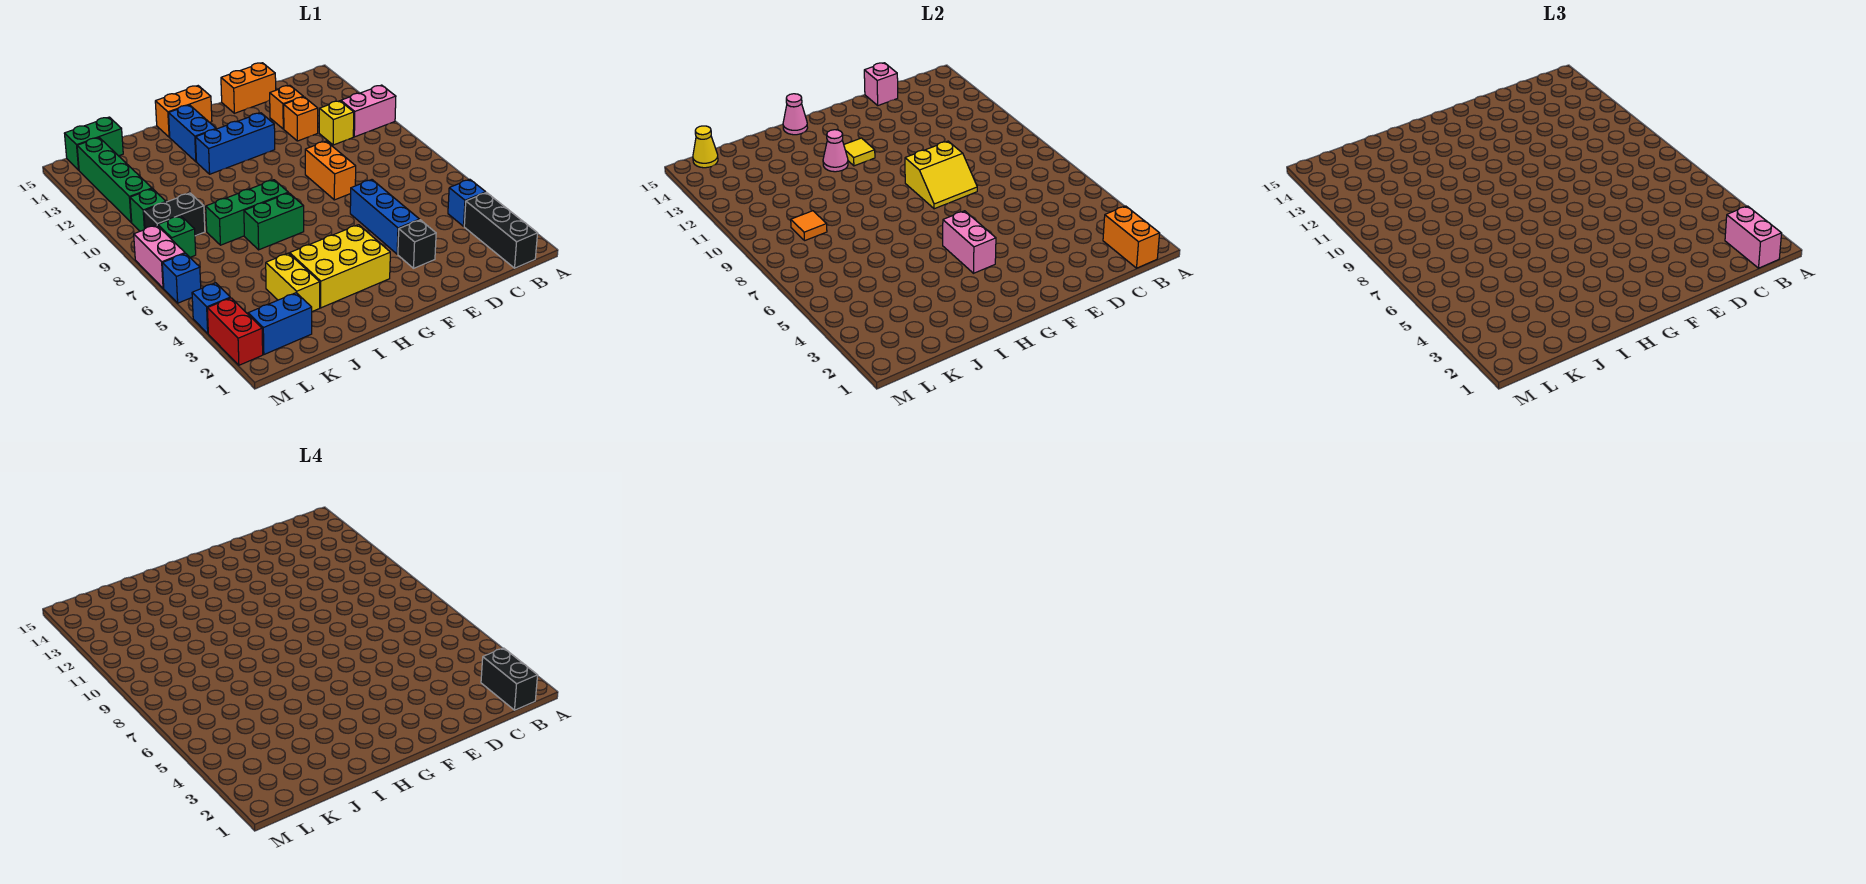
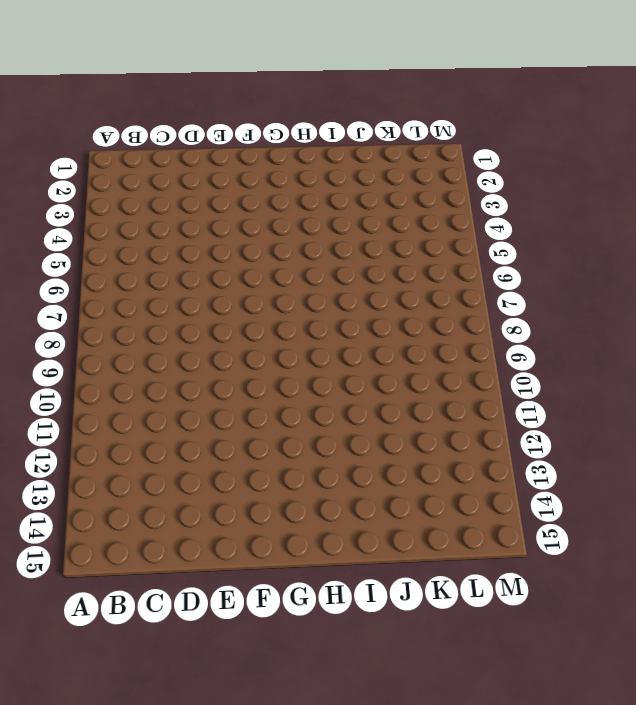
none -> pink brick A11:B11 level 1
none -> black brick B1:B3 level 1
none -> blue brick B4 level 1
none -> yellow brick C11 level 1

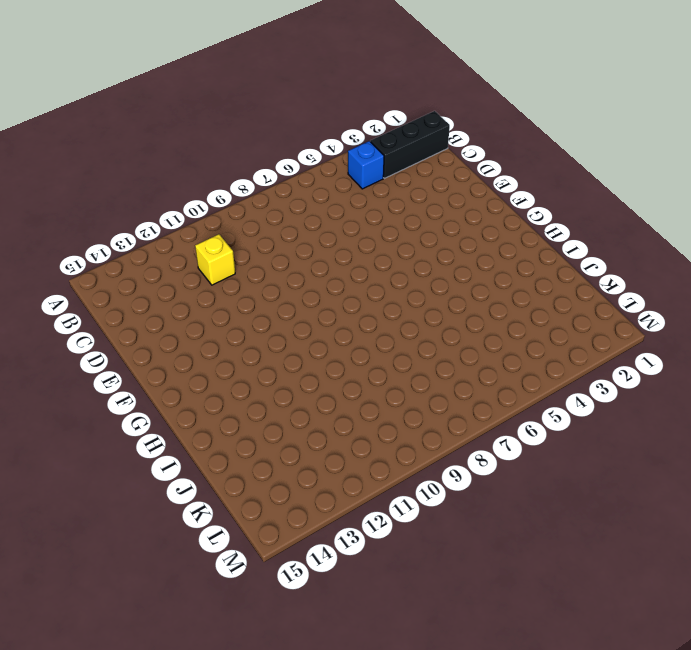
none -> pink brick A11:B11 level 1
none -> orange brick D12 level 1
none -> orange brick D13 level 1
none -> orange brick D15:E15 level 1

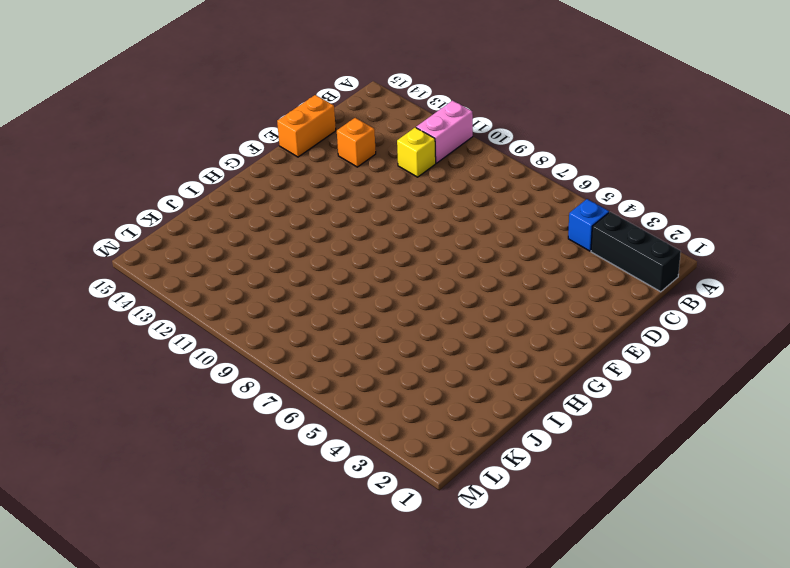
none -> orange brick D12 level 1
none -> black brick E3 level 1
none -> blue brick E4:E6 level 1
none -> orange brick E8:E9 level 1

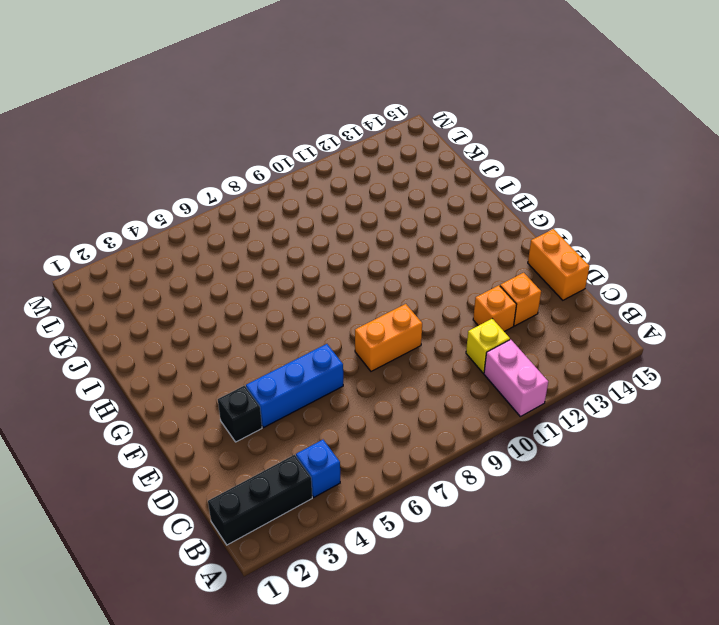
none -> blue brick F12:H12 level 1
none -> yellow brick G3:I4 level 1
none -> orange brick G15:H15 level 1
none -> green brick H7:I7 level 1

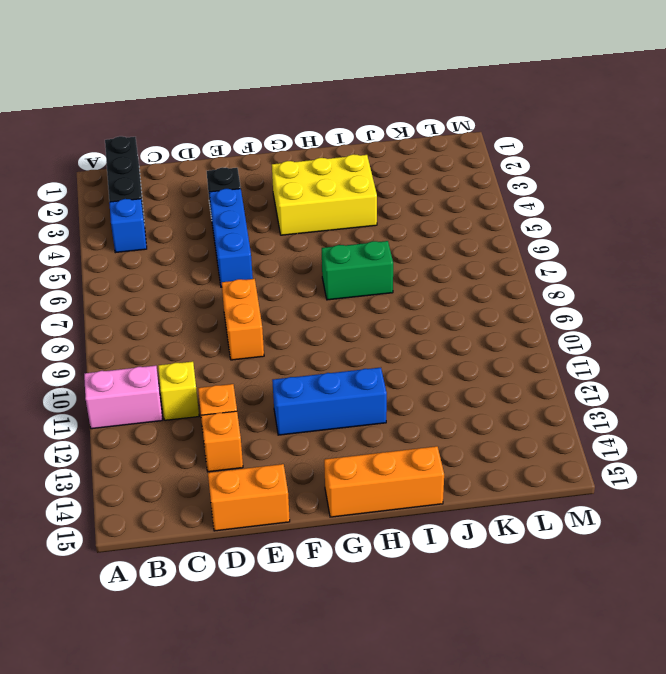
orange brick G15:I15 level 1 -> orange brick G15:H15 level 1
none -> green brick H8:J8 level 1
none -> blue brick H13:H14 level 1
none -> yellow brick J3:J4 level 1
none -> blue brick K2:L2 level 1

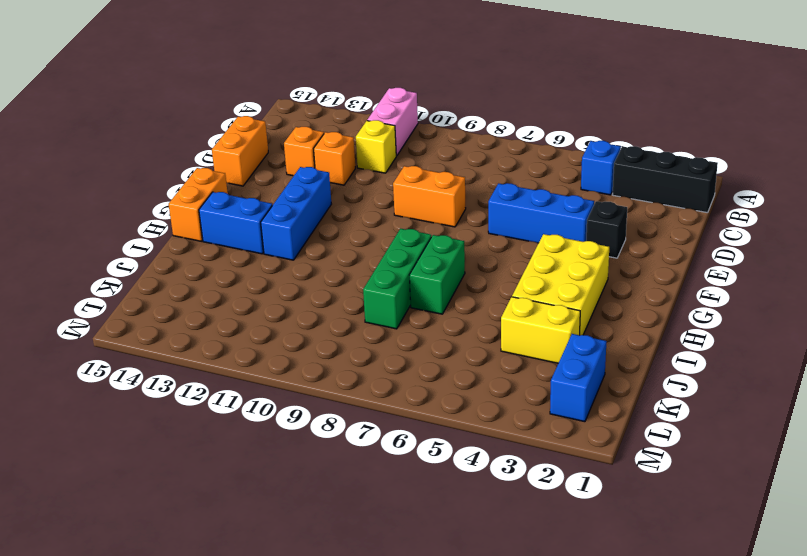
none -> black brick K9:L9 level 1
none -> green brick K15:L15 level 1
none -> green brick L8 level 1
none -> green brick L10 level 1

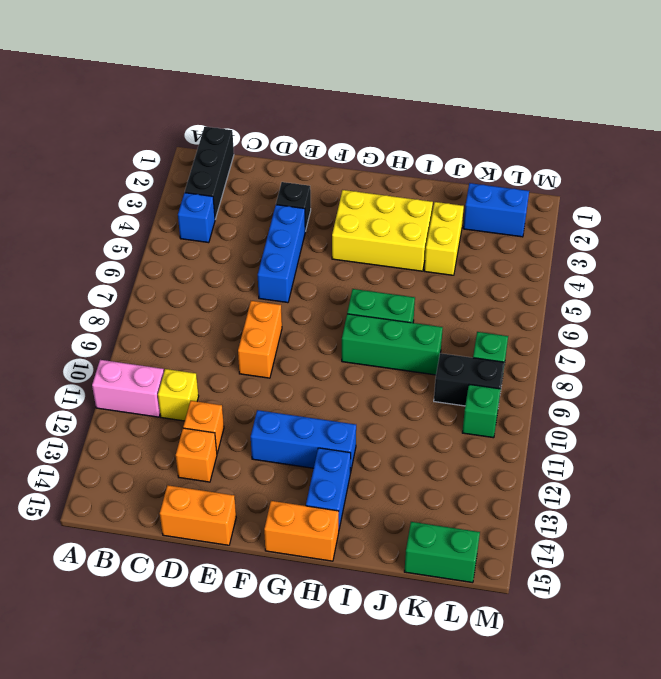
none -> green brick L11:L14 level 1
none -> red brick M2:M3 level 1
none -> blue brick M4 level 1
none -> blue brick M6 level 1

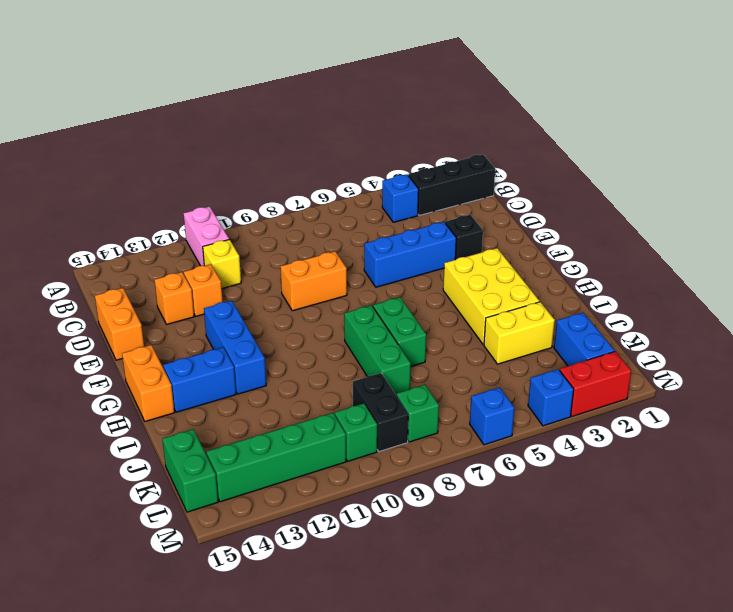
none -> pink brick M7:M8 level 1
none -> orange brick B1:B2 level 2
none -> pink brick D15 level 2
none -> yellow slope E8:F9 level 2 top 9

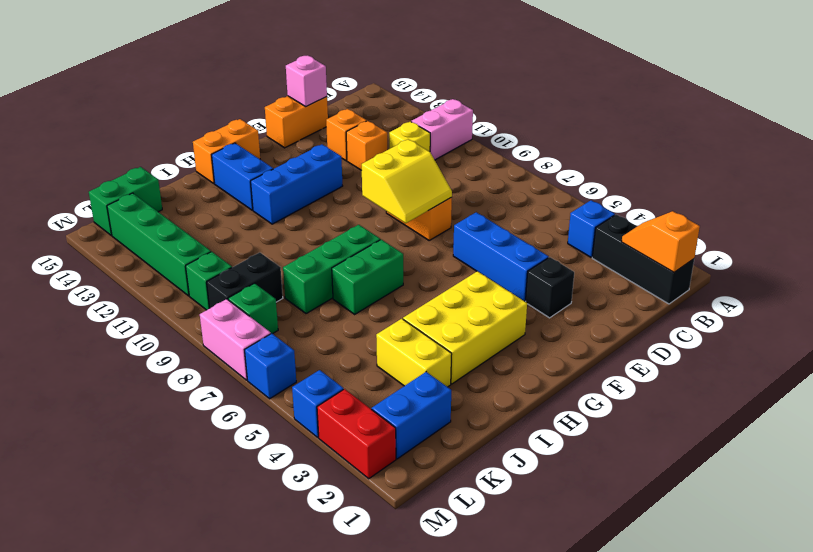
orange slope B1:B2 level 2 top 1 -> orange brick B1:B2 level 2
none -> pink brick G4:G5 level 2
none -> yellow tile G12 level 2
none -> pink cone H12 level 2
none -> pink cone H15 level 2

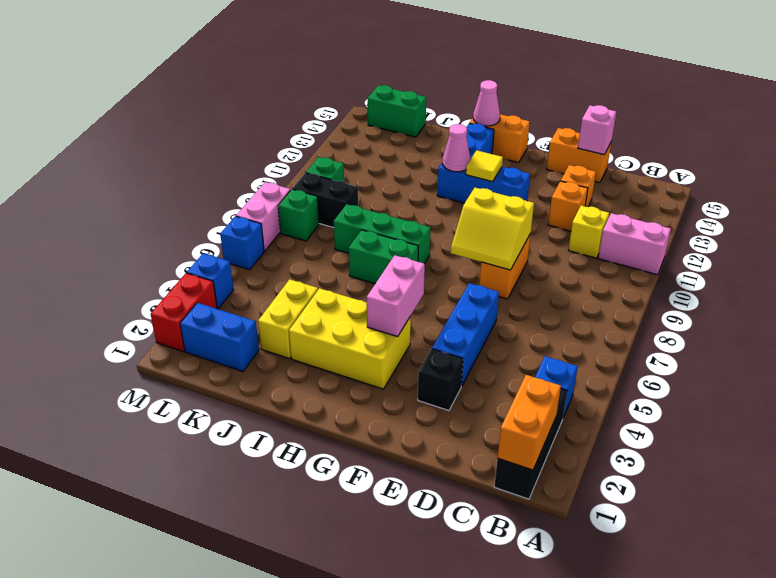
none -> green brick L11:L14 level 1
none -> orange tile K9 level 2
none -> yellow cone L15 level 2
none -> pink brick B1:B2 level 3

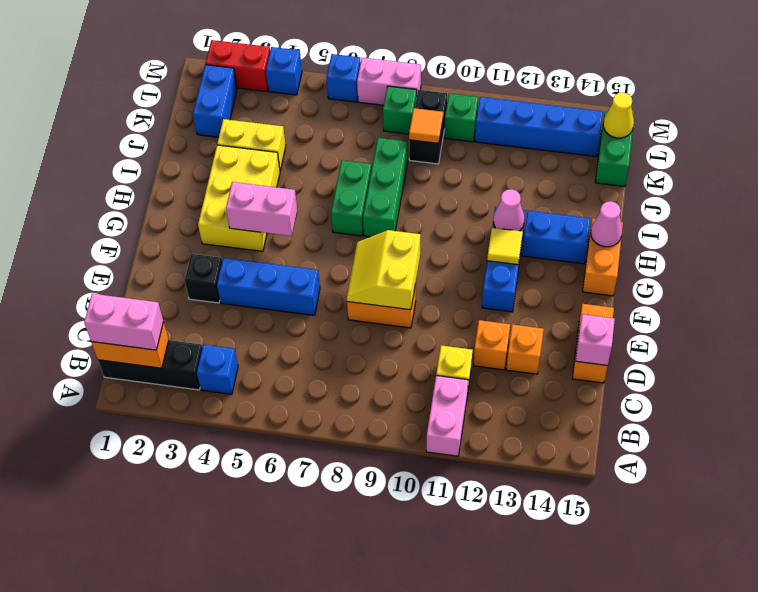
blue brick L11:L14 level 1 -> green brick L11:L14 level 1
none -> black brick B1:B2 level 4

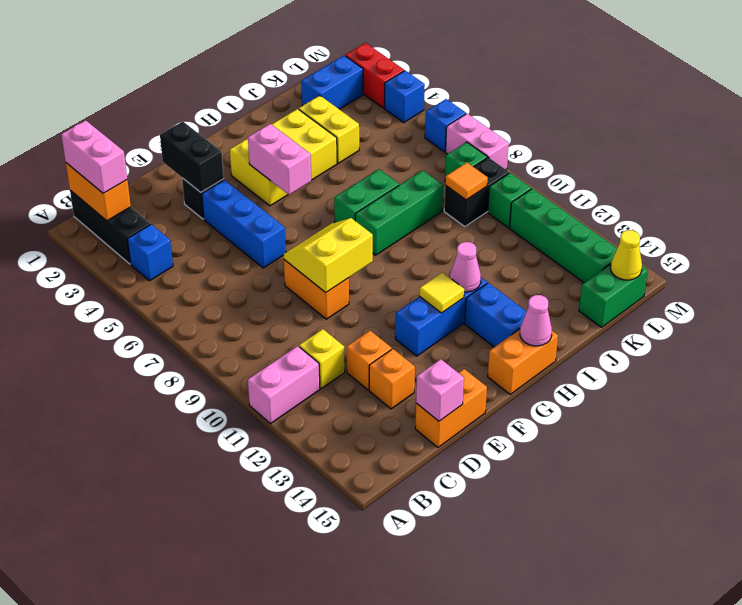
black brick E2:E3 level 2 -> black brick B1:B2 level 4

